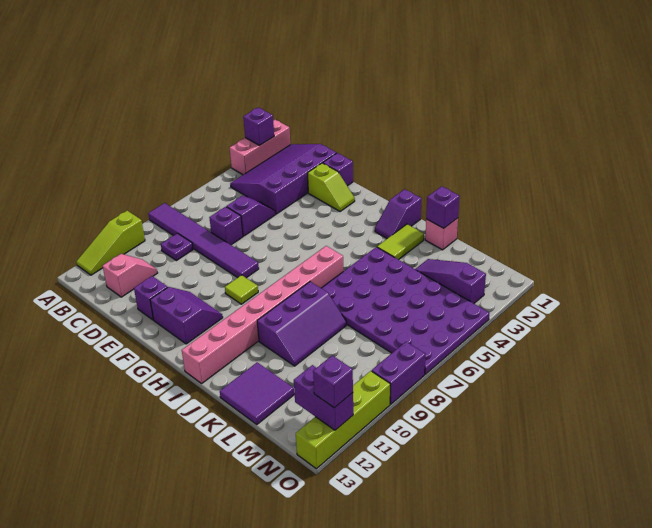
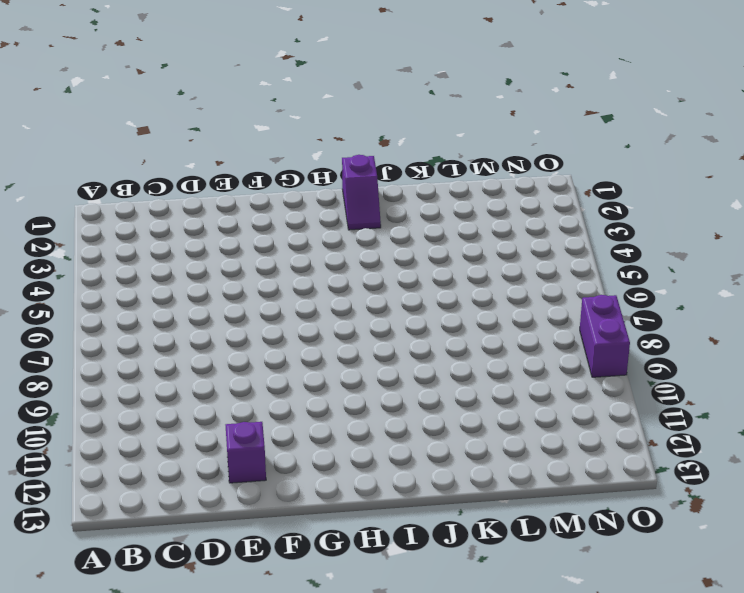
none -> pink brick A1:A3 level 1
none -> purple tile A8:F8 level 1
none -> lime slope A10:A12 level 1 top 10

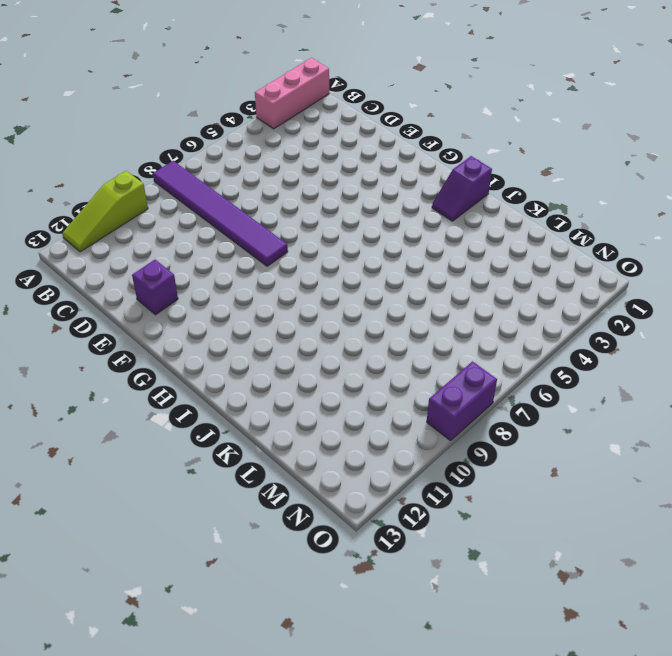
none -> purple slope B1:D4 level 1 top D
none -> purple plate C9 level 1
none -> pink slope C11:C12 level 1 top 12

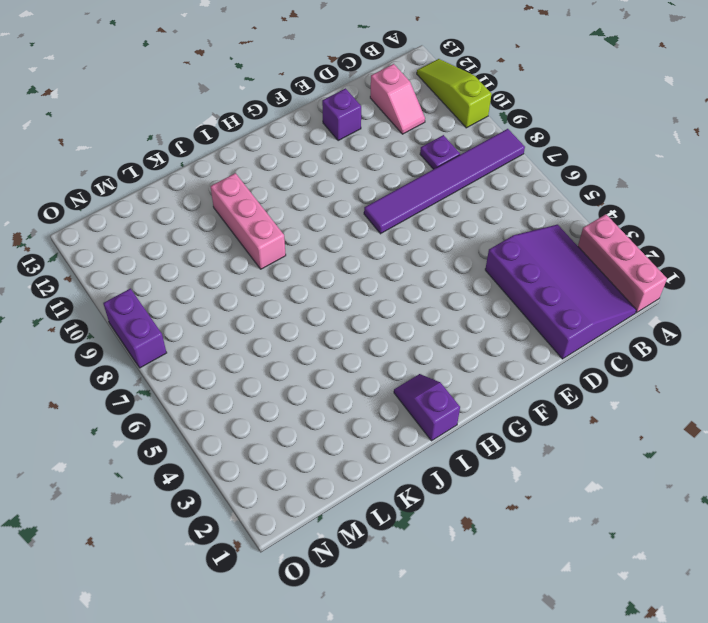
pink brick J9:J11 level 1 -> purple slope J8:K10 level 1 top J
none -> purple slope D5:D6 level 1 top 6
none -> purple brick D7 level 1
none -> purple brick E1 level 1

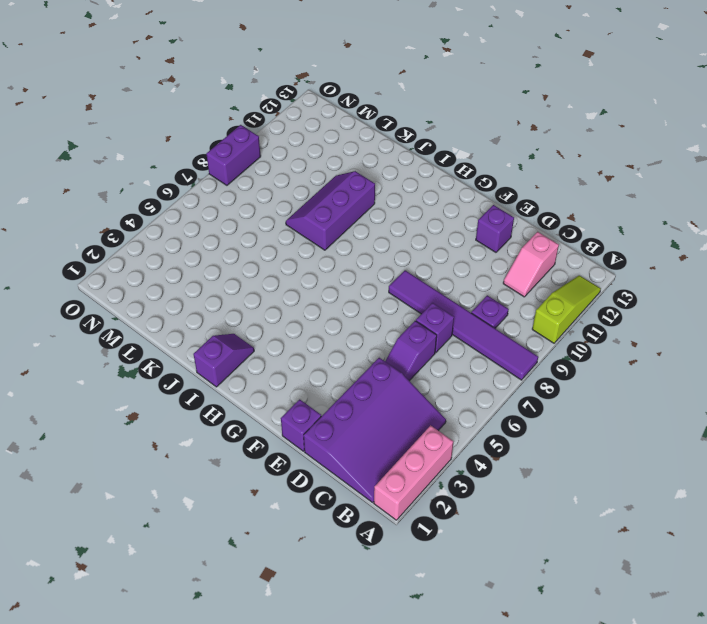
none -> lime slope E2:F2 level 1 top E
none -> purple slope F11:G12 level 1 top 12
none -> lime tile G9 level 1

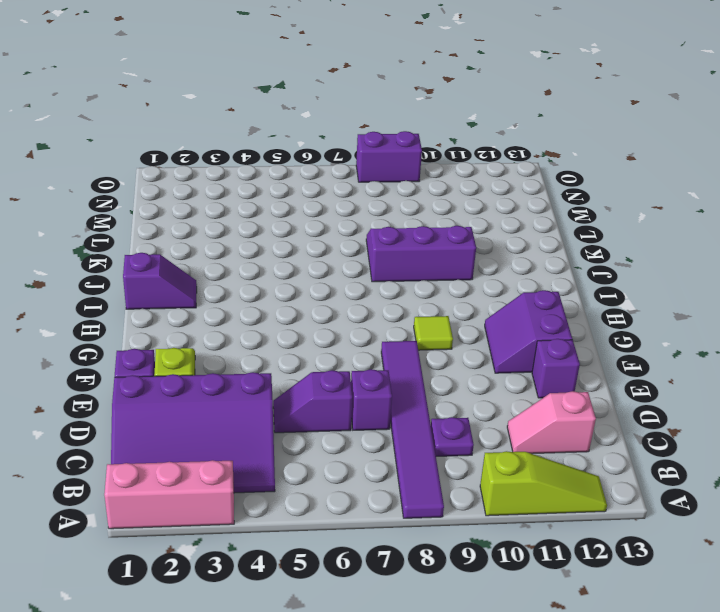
none -> pink brick I6:I13 level 1
none -> lime tile J2:J3 level 1
none -> purple plate J4:O7 level 1

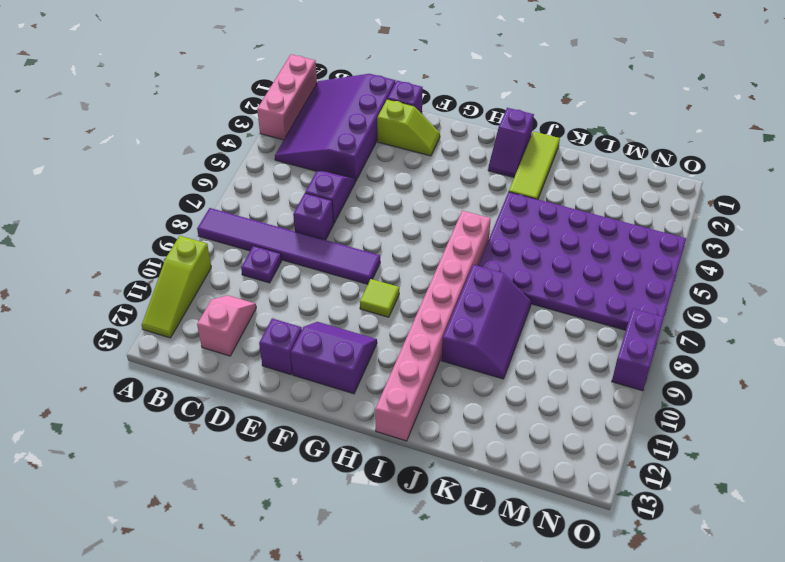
lime tile J1:J3 level 1 -> lime tile J2:J3 level 1
none -> pink brick K1 level 1
none -> purple tile K12:L13 level 1
none -> purple slope L3:N3 level 1 top N

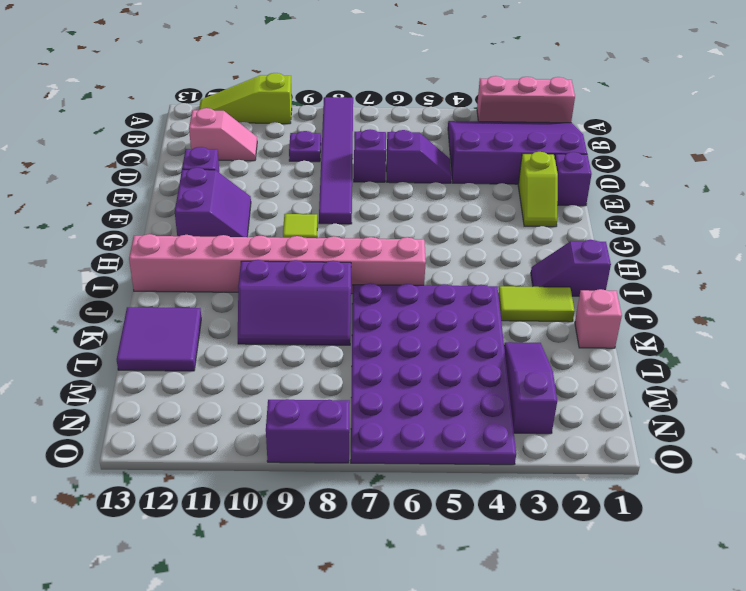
none -> lime brick O10:O13 level 1
none -> purple brick A2 level 2
none -> purple brick K1 level 2

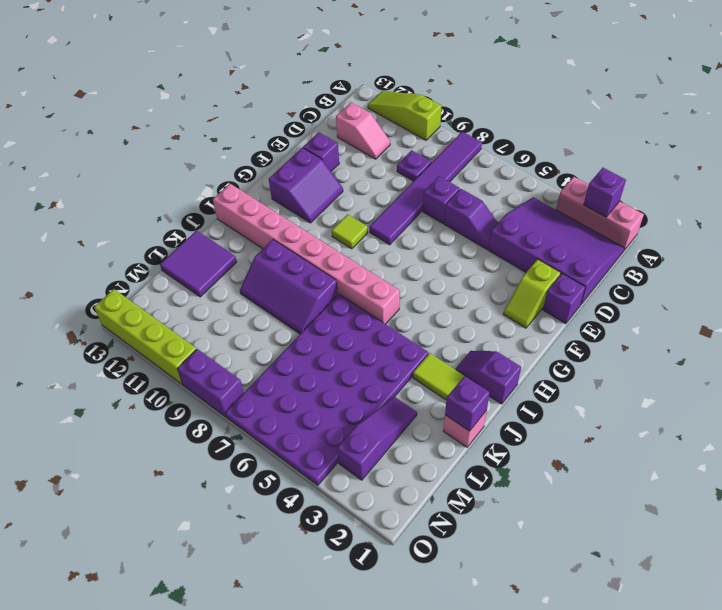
none -> purple brick N12:O12 level 2
none -> purple brick O12 level 3

